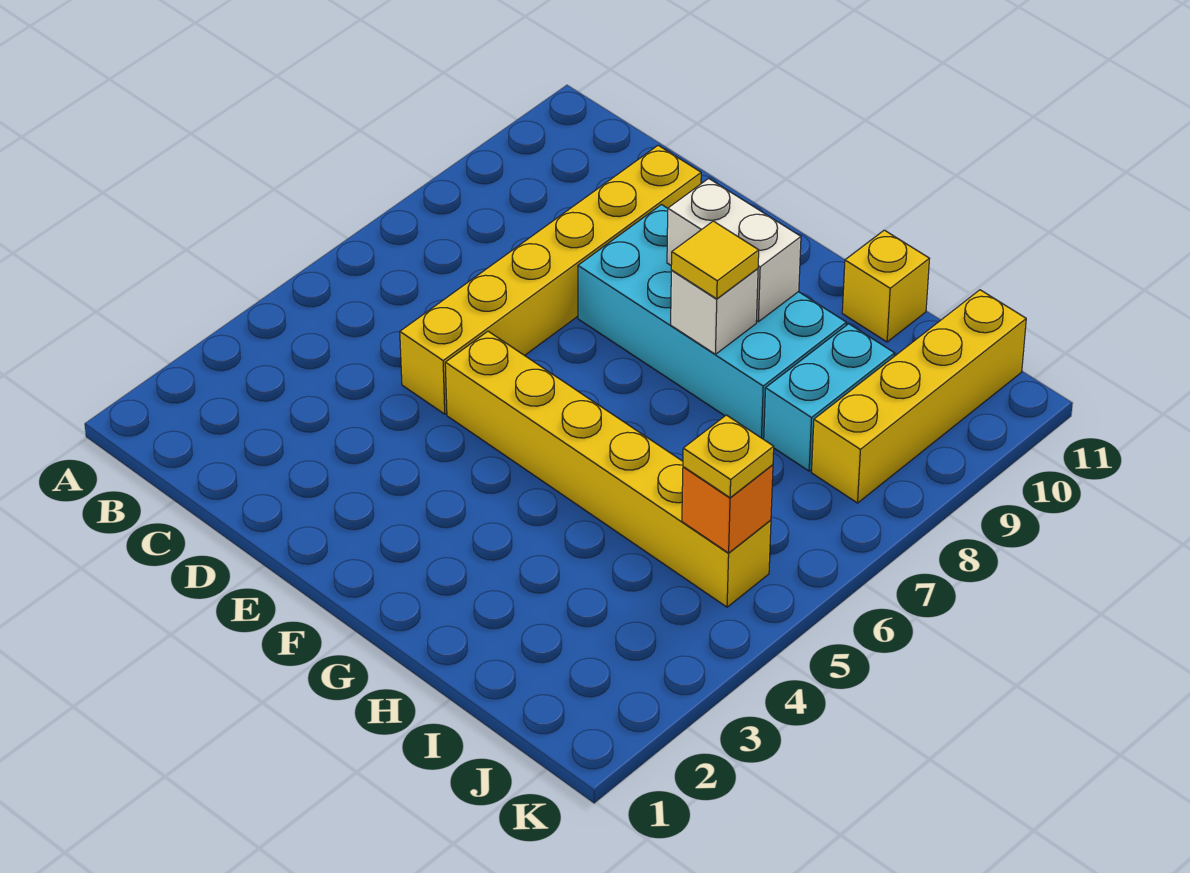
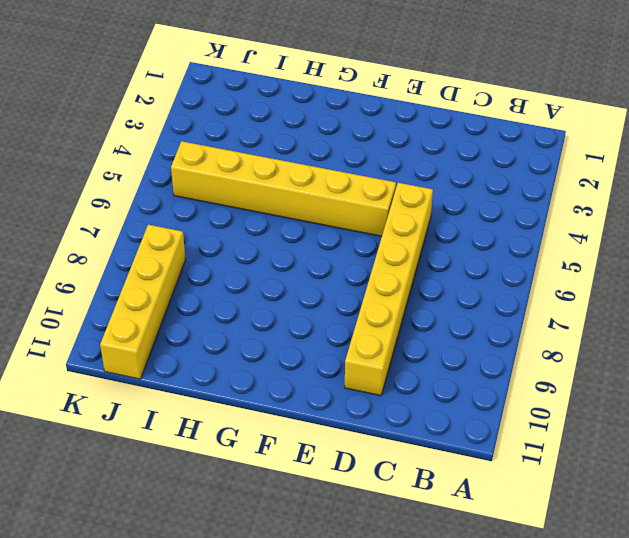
none -> cyan brick E8:H9 level 1
none -> yellow brick H11 level 1

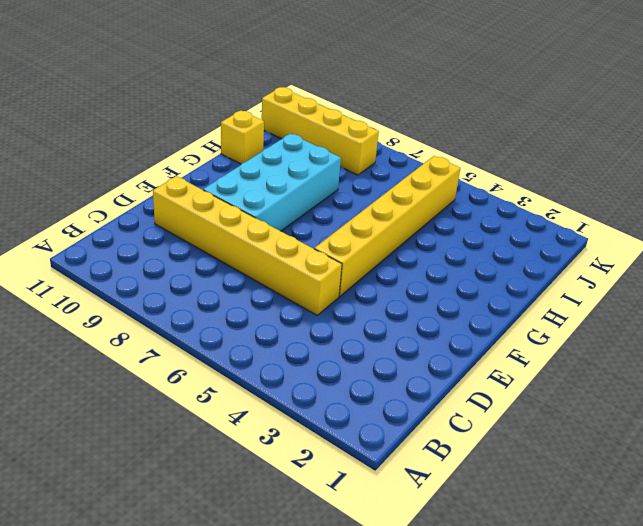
none -> cyan brick I8:I9 level 1
none -> white brick F9:G9 level 2

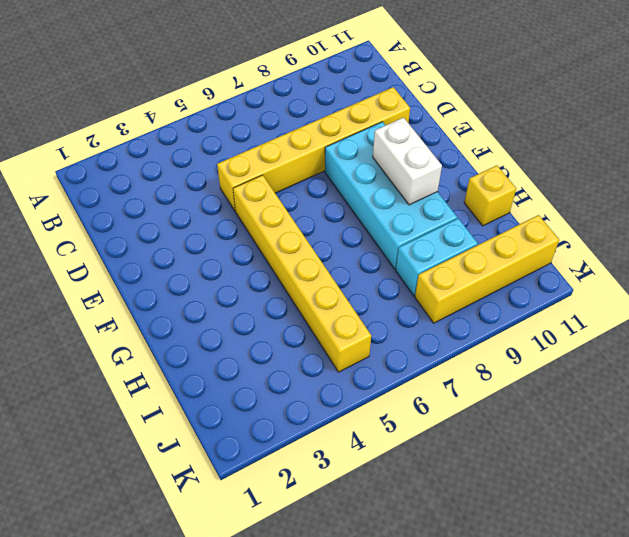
none -> white brick G8 level 2
none -> orange brick J5 level 2

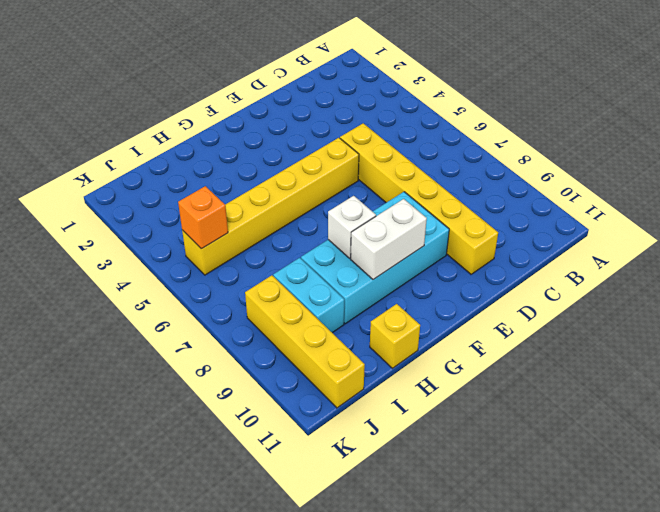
none -> yellow tile G8 level 3
none -> yellow plate J5 level 3

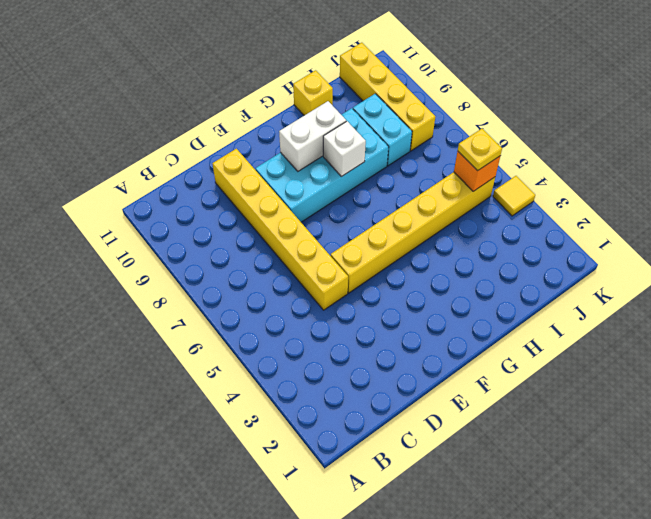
yellow tile K4 level 1 -> yellow tile G8 level 3

